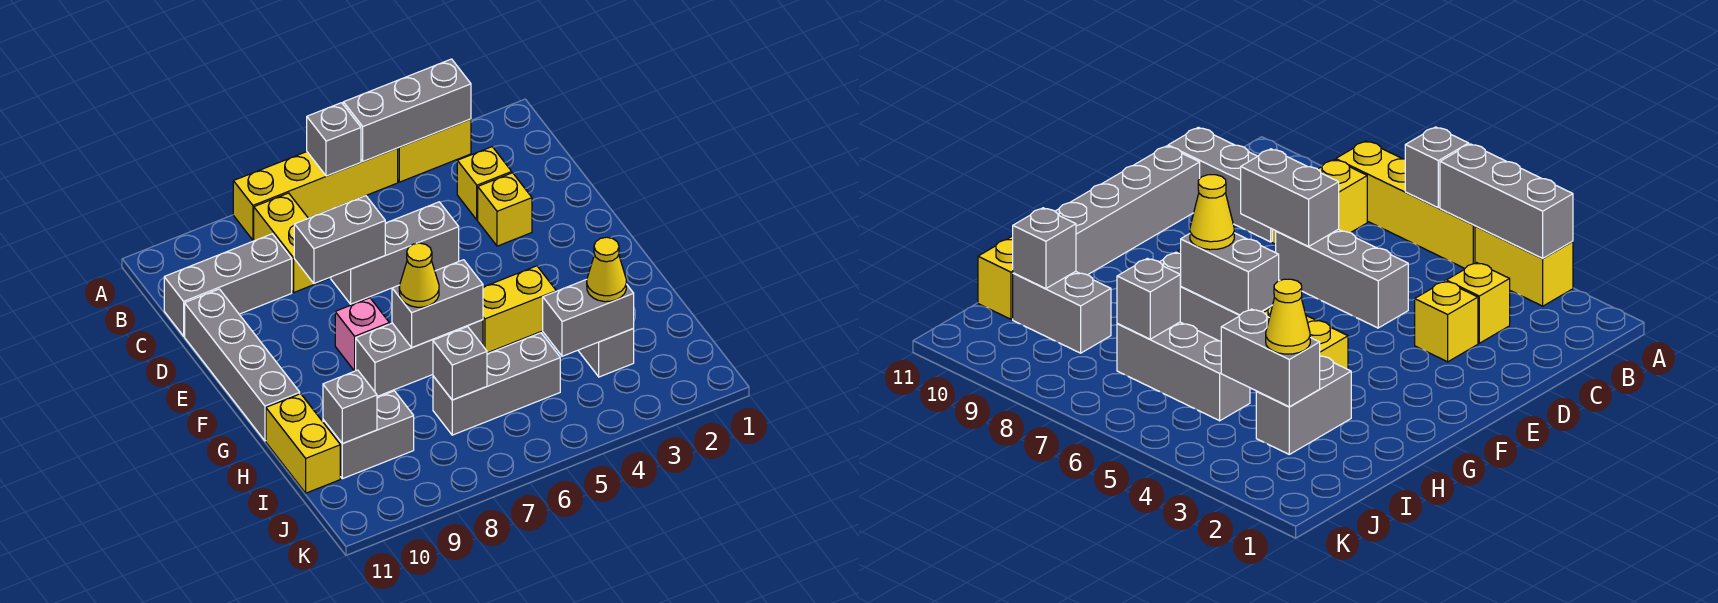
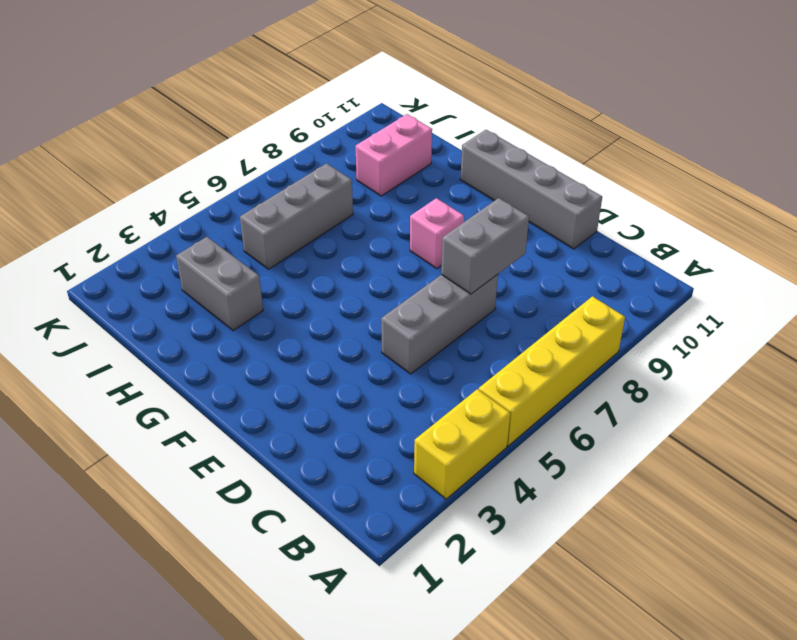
pink brick I9:I10 level 1 -> grey brick I9:I10 level 1
none -> yellow brick B8:C8 level 1
none -> yellow brick C3 level 1
none -> grey brick C9:C11 level 1

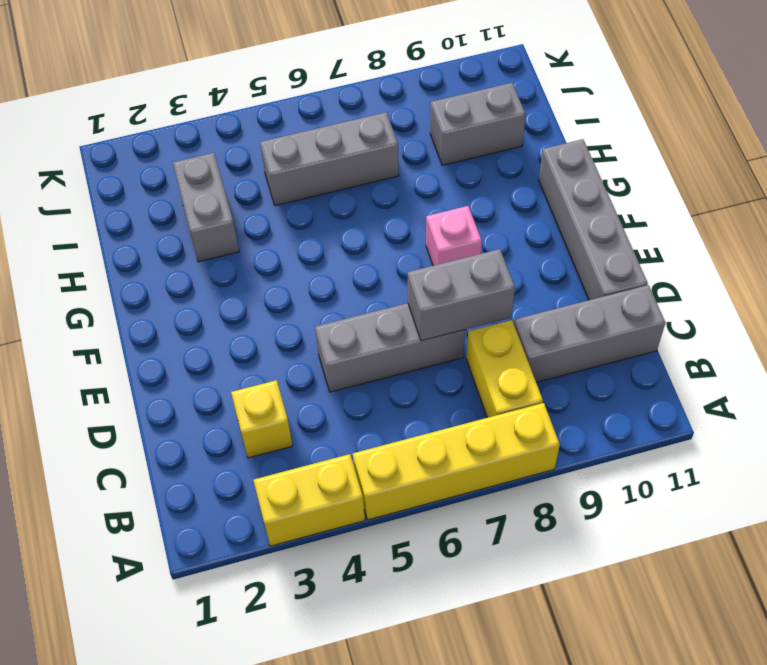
none -> yellow brick D3 level 1
none -> yellow brick G4:G5 level 1
none -> grey brick G6:G8 level 1

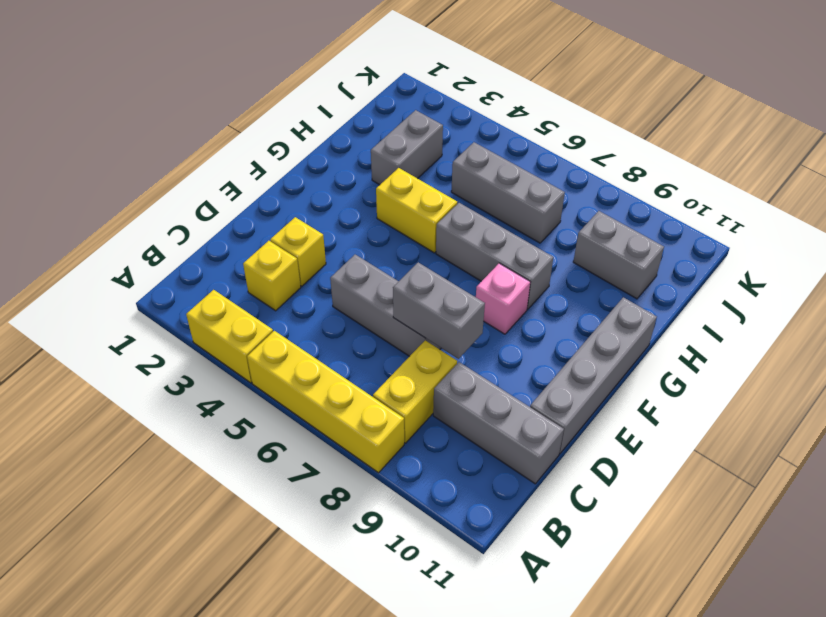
none -> yellow brick H11:I11 level 1
none -> grey brick A3:A5 level 2
none -> grey brick A6 level 2

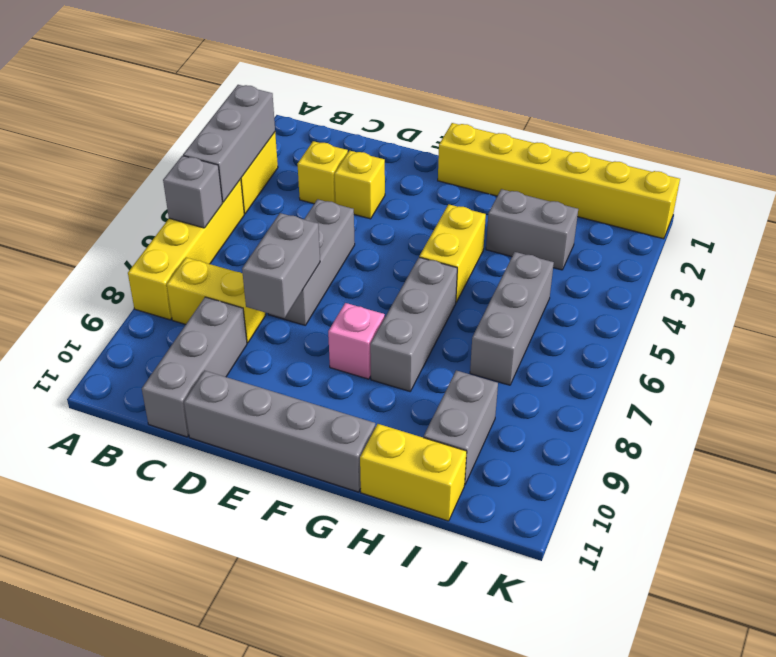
yellow brick F1:K1 level 1 -> none
none -> grey brick G6:G7 level 2
none -> grey brick I3:I4 level 2
none -> grey brick I7 level 2

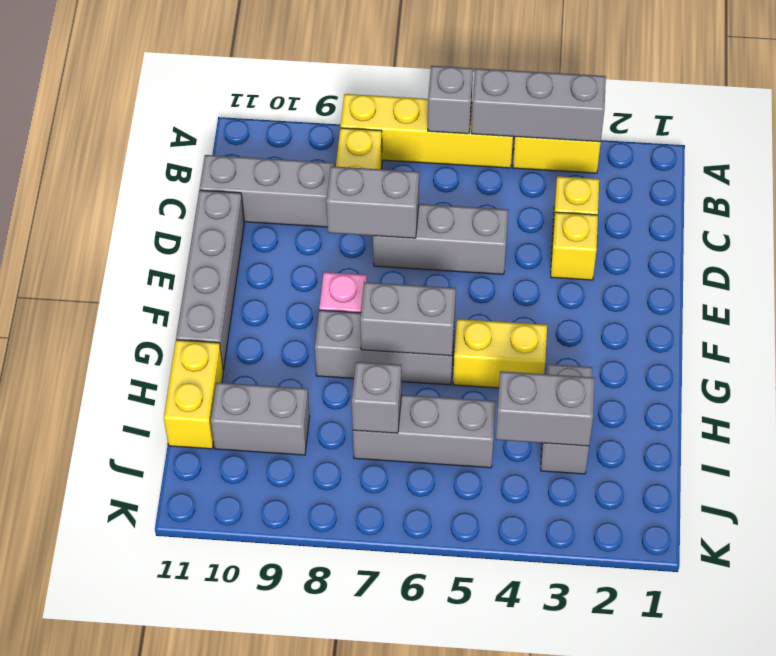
none -> grey brick I10 level 2
none -> yellow cone G7 level 3
none -> yellow cone I3 level 3

